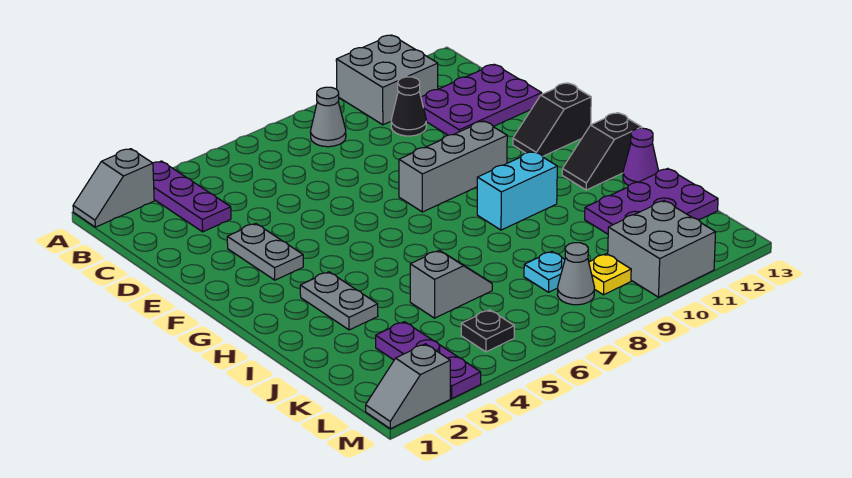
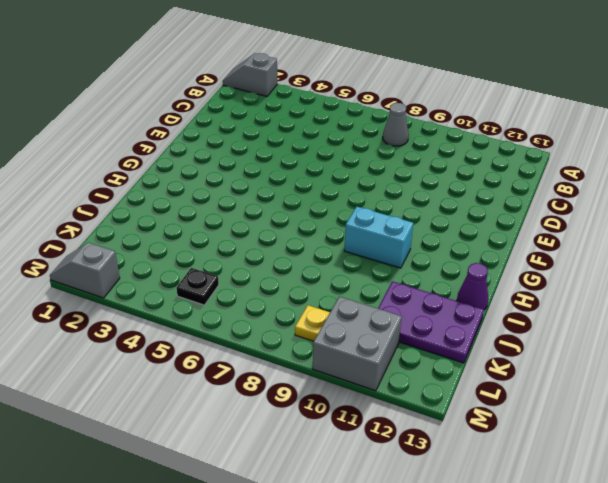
none -> purple plate A3:C3 level 1
none -> grey brick A10:B11 level 1
none -> black cone C10 level 1

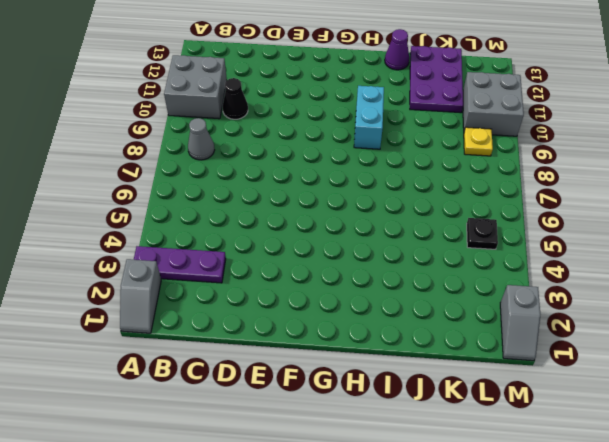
none -> purple plate C11:D13 level 1
none -> grey plate E3:F3 level 1
none -> grey brick F8:F10 level 1

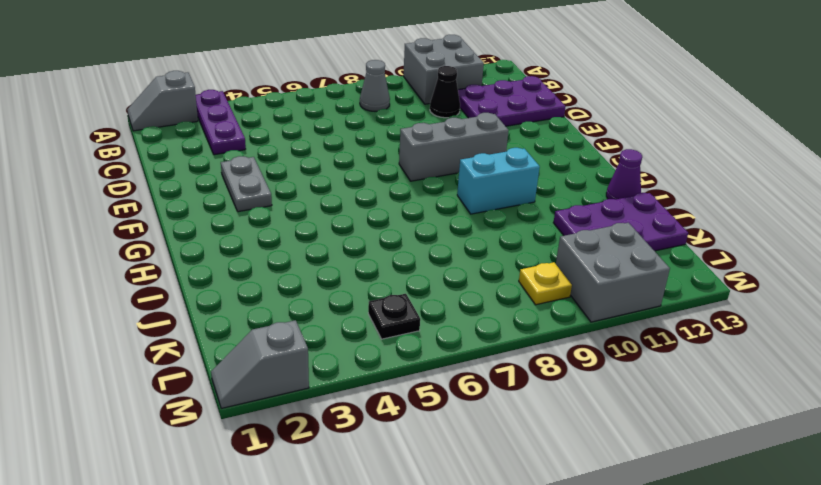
none -> black slope F12:F13 level 1 top 13
none -> grey plate H3:I3 level 1
none -> black slope H12:H13 level 1 top 13

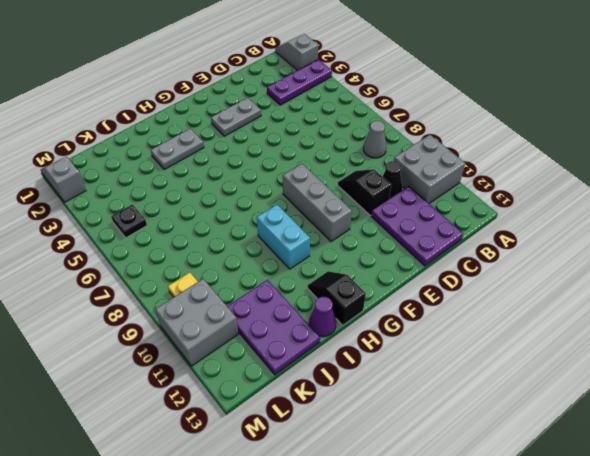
black slope D9:D10 level 1 top 10 -> black slope F12:F13 level 1 top 13
none -> grey slope J5:J6 level 1 top 5
none -> purple plate K3:M3 level 1
none -> cyan plate K8 level 1

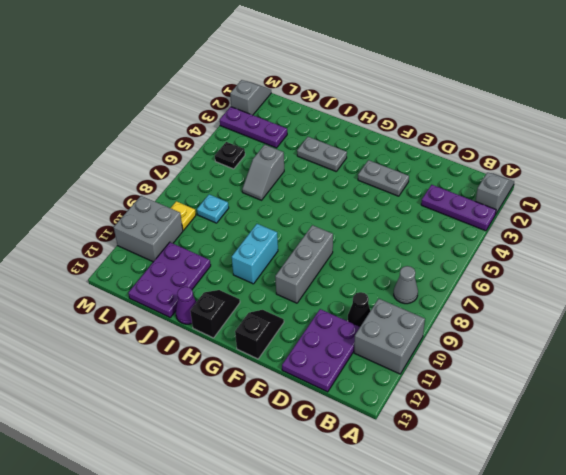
none -> grey cone L8 level 1

